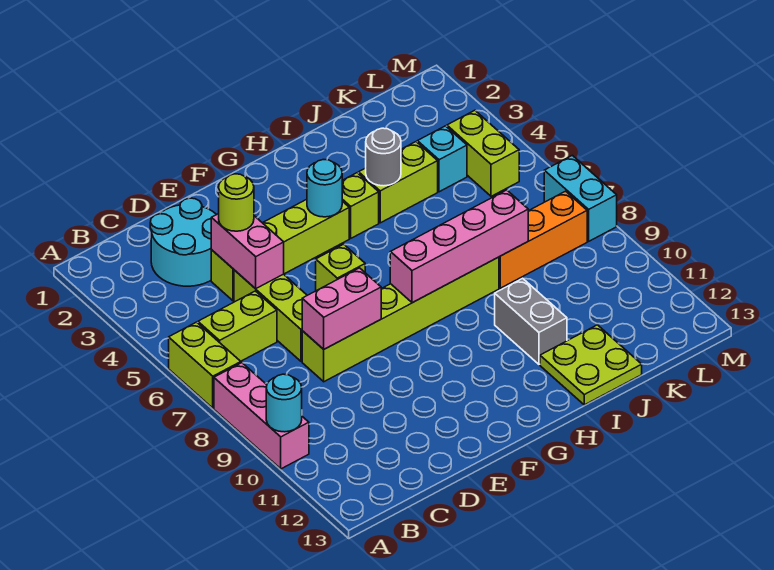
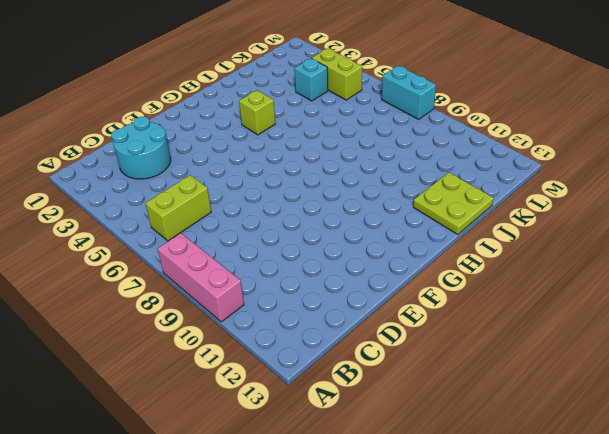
none -> lime brick A6:A7 level 1
none -> lime brick D4:G4 level 1
none -> lime brick D5:D7 level 1

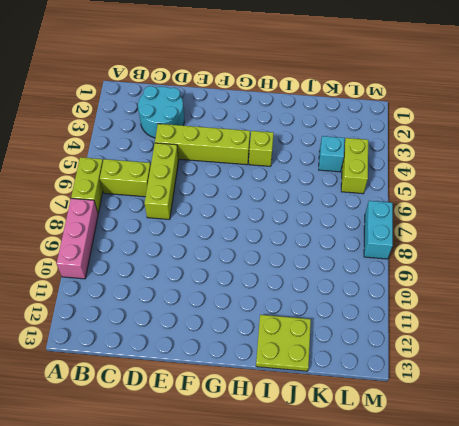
none -> lime brick D8:I8 level 1
none -> lime brick F6 level 1
none -> lime brick I4:J4 level 1

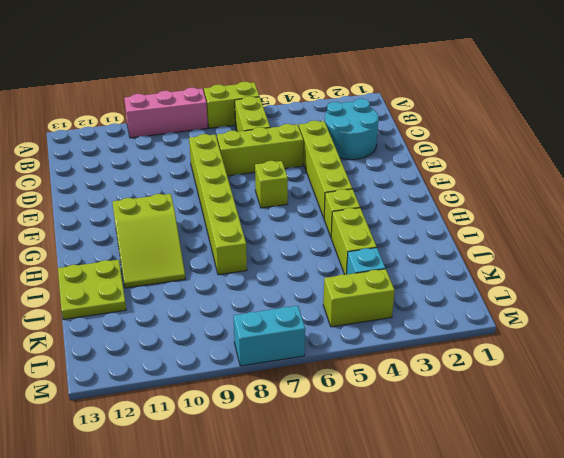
lime slope G10:I11 level 1 top G -> grey brick I10:I11 level 1
none -> orange brick J8:L8 level 1
none -> cyan round brick A10 level 2
none -> pink brick D4:D5 level 2

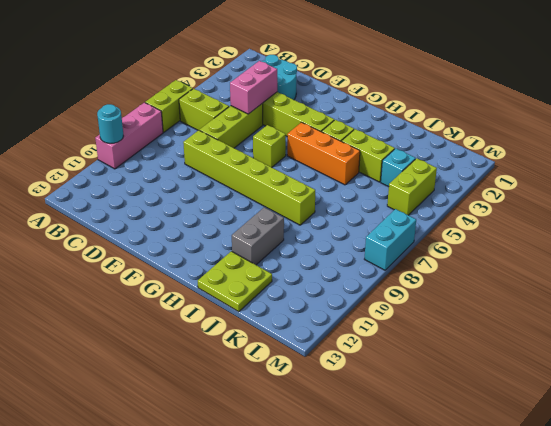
orange brick G5:I5 level 1 -> orange brick J8:L8 level 1
none -> pink brick D8:E8 level 2
none -> cyan round brick G4 level 2
none -> pink brick G8:J8 level 2

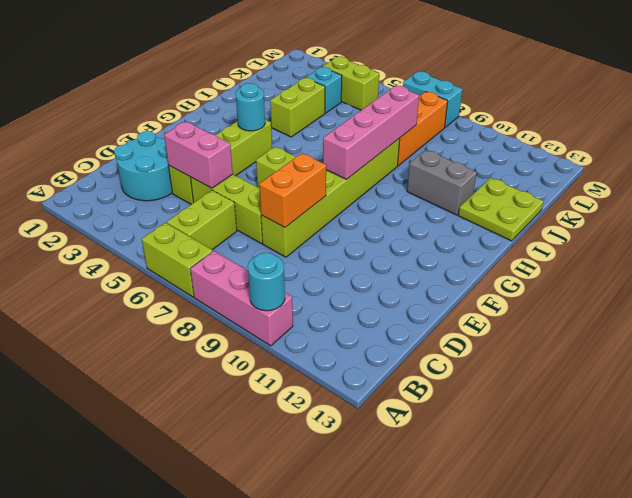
orange brick D8:E8 level 2 -> pink brick D8:E8 level 2
none -> lime brick H4 level 1
none -> grey round brick I4 level 2
none -> lime round brick D4 level 3

